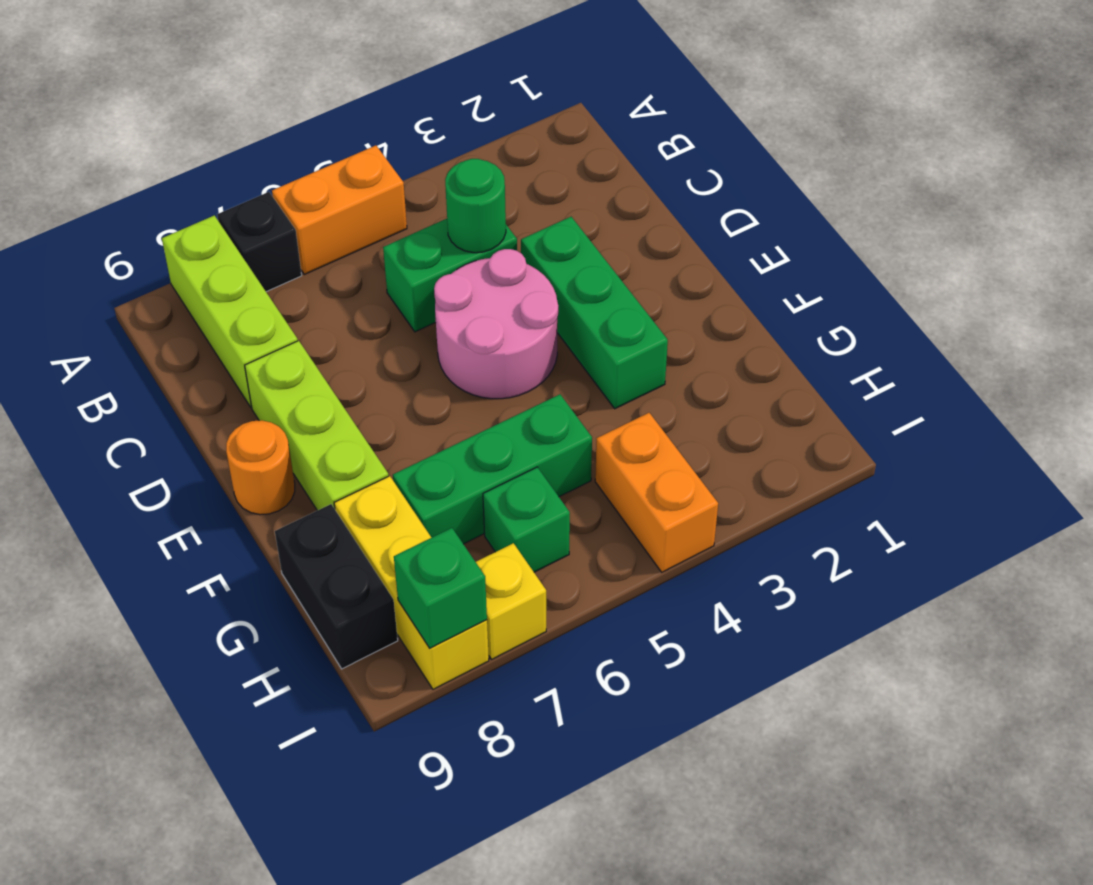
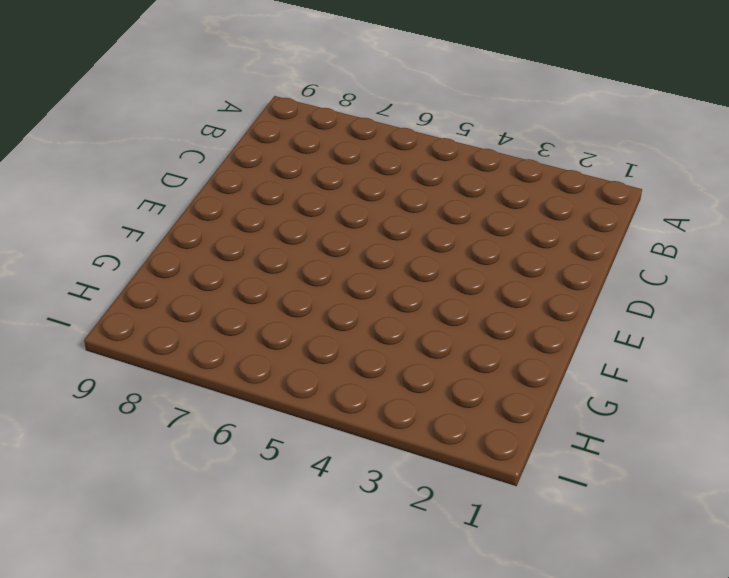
none -> orange brick A5:A6 level 1
none -> black brick A7 level 1
none -> lime brick A8:C8 level 1

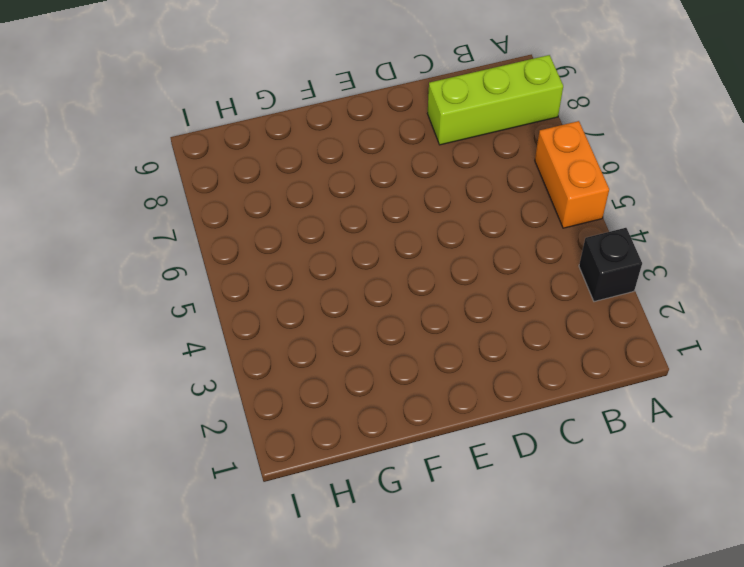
black brick A3 level 1 -> black brick A7 level 1
none -> green brick C4:C5 level 1
none -> green brick D3:F3 level 1
none -> pink round brick D4:E5 level 1

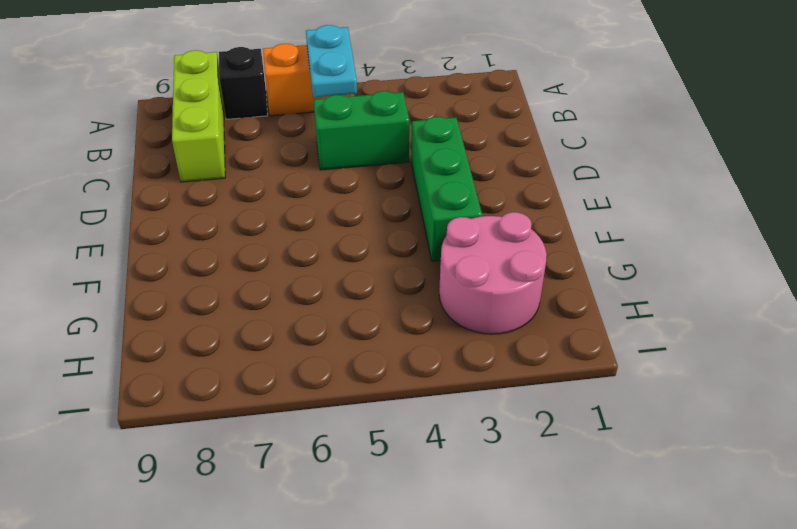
cyan plate A5:B5 level 2 -> none
pink round brick G2:H3 level 1 -> pink round brick D4:E5 level 1
none -> lime brick D8:F8 level 1
none -> orange round brick E9 level 1
none -> green brick G5:G7 level 1

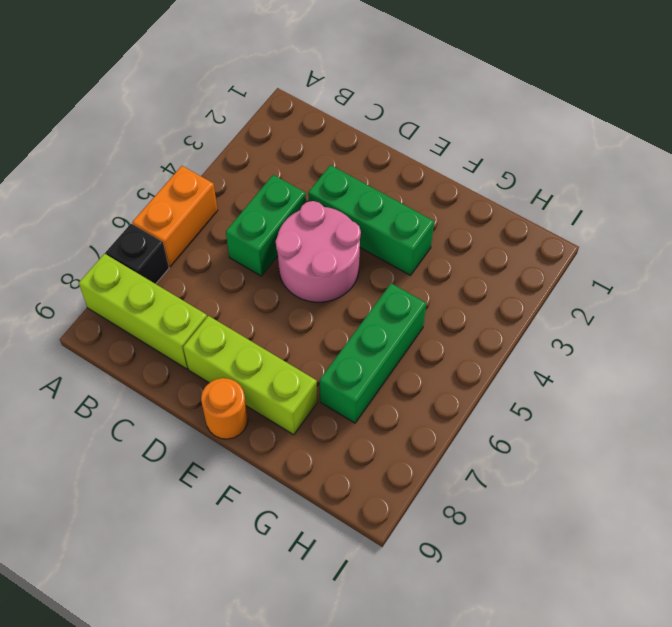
none -> yellow brick G8:I8 level 1
none -> black brick G9:H9 level 1
none -> orange brick H4:I4 level 1

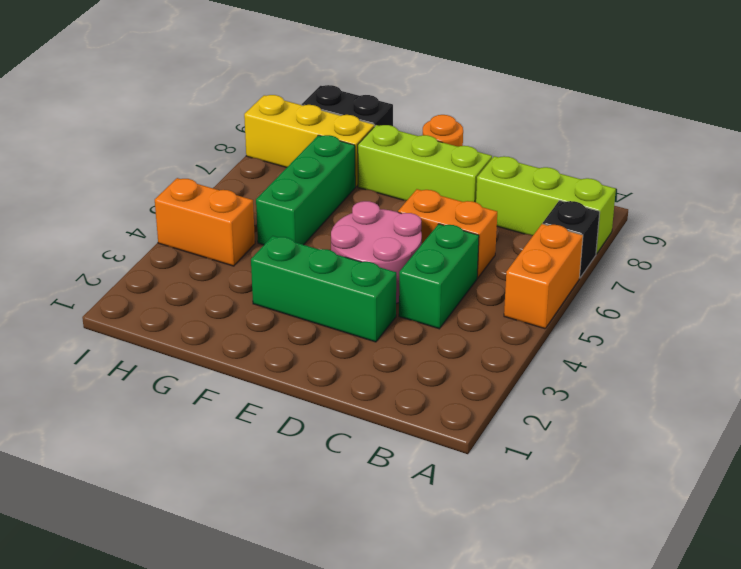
orange brick C6:D6 level 1 -> none
none -> green brick H6 level 1
none -> yellow brick I7 level 1
none -> green round brick C4 level 2

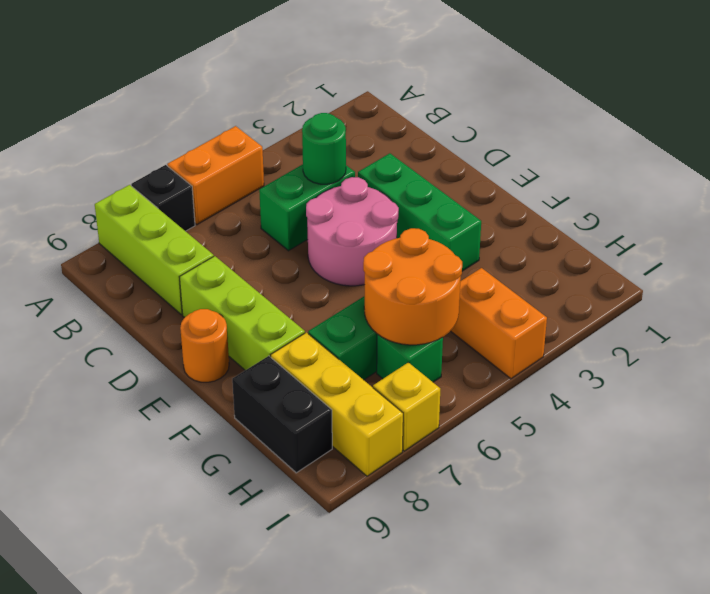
orange round brick G5:H6 level 2 -> none
none -> green brick I8 level 2

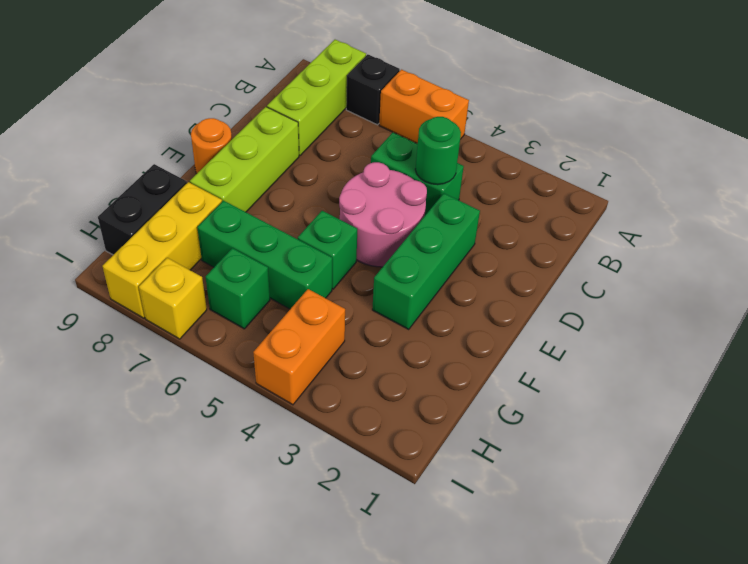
green brick F5 level 1 -> green brick I8 level 2

